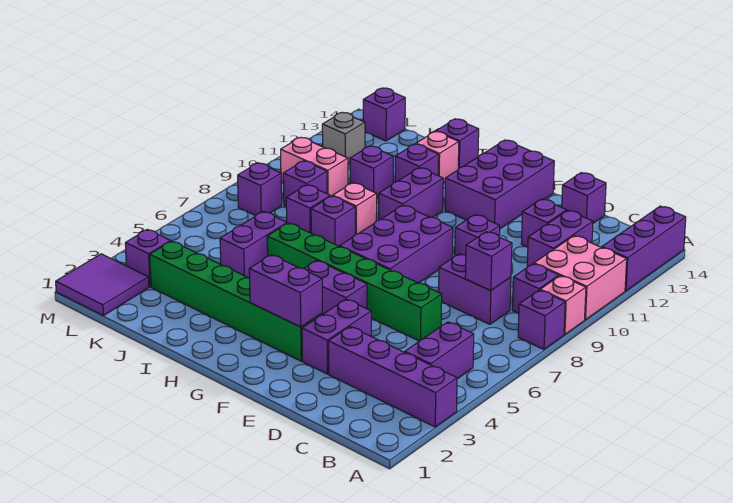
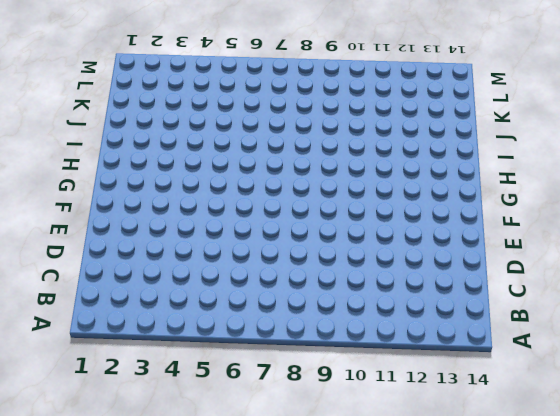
none -> purple brick A3:D3 level 1
none -> purple brick A8 level 1
none -> pink brick A9 level 1
none -> pink brick A10:B11 level 1

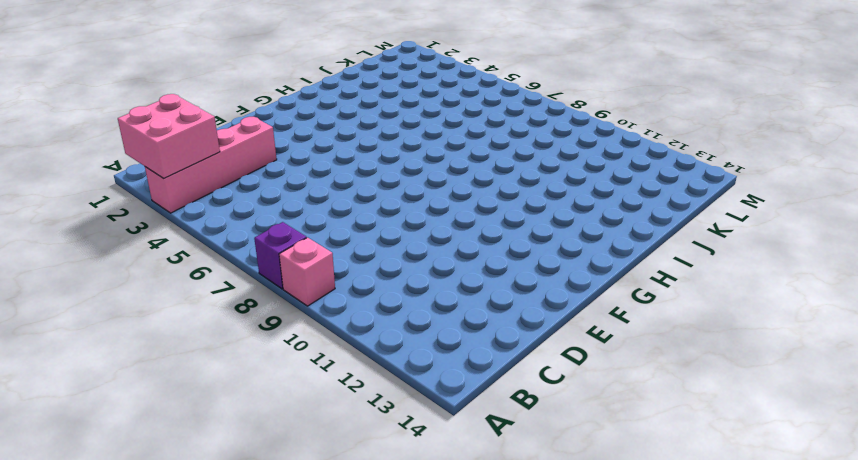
pink brick A2:B3 level 2 -> pink brick A10:B11 level 1
pink brick A3:D3 level 1 -> purple brick A3:D3 level 1
none -> purple brick A12:A14 level 1
none -> purple brick B4:B5 level 1
none -> purple brick B9 level 1
none -> purple brick C8:D8 level 1

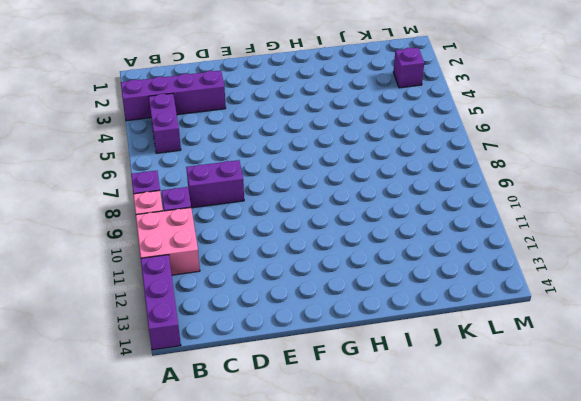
none -> purple brick C11:C12 level 1
none -> green brick D6:I6 level 1
none -> purple brick D12 level 1
none -> purple brick D14 level 1

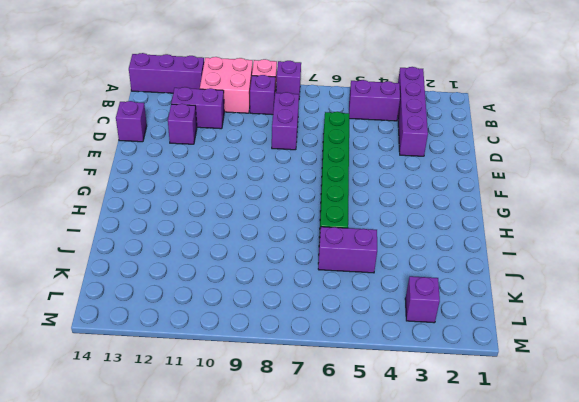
none -> purple brick E3:E4 level 1
none -> purple brick E10 level 1
none -> green brick F3:K3 level 1
none -> purple brick F5:G5 level 1

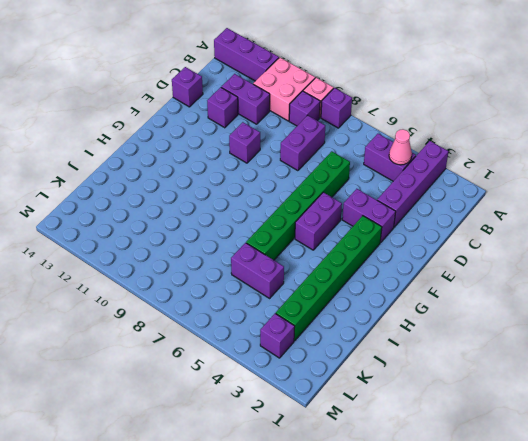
pink cone B4 level 2 -> none
none -> purple brick F7:G9 level 1
none -> purple brick F12:G14 level 1
none -> purple brick H10:H11 level 1
none -> purple brick I8 level 1

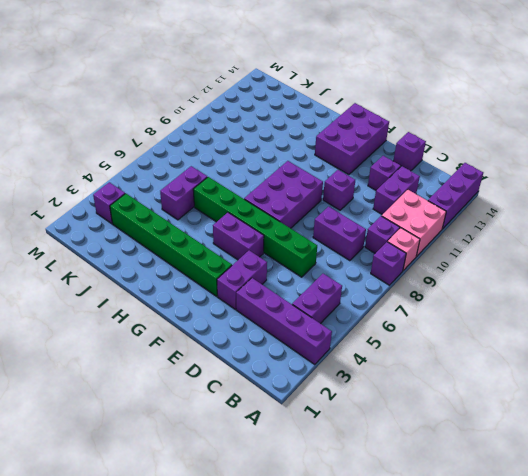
none -> purple brick H10:H11 level 1
none -> purple brick I8 level 1
none -> pink brick I9 level 1
none -> purple brick I12 level 1

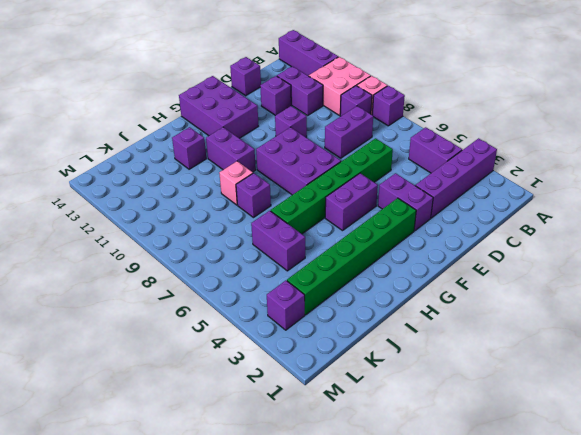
none -> pink brick I13 level 1
none -> purple brick I14 level 1
none -> purple brick J8 level 1
none -> purple brick J11 level 1

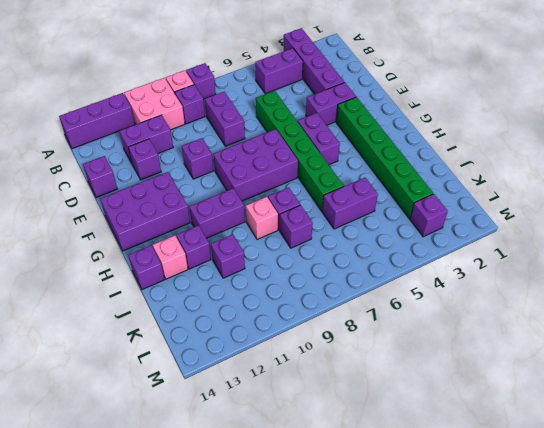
none -> purple brick K9 level 1
none -> pink brick K10:L10 level 1
none -> purple tile L1:M2 level 1
none -> purple brick L8 level 1

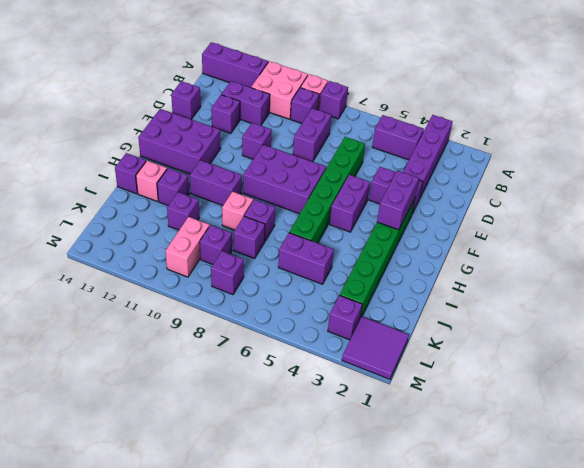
none -> grey brick L12 level 1
none -> purple brick L14 level 1
none -> purple brick C8 level 2

